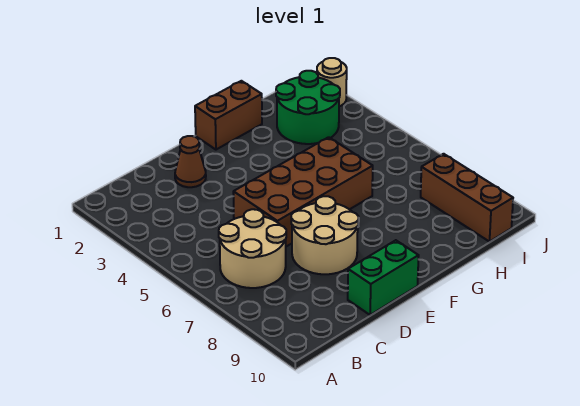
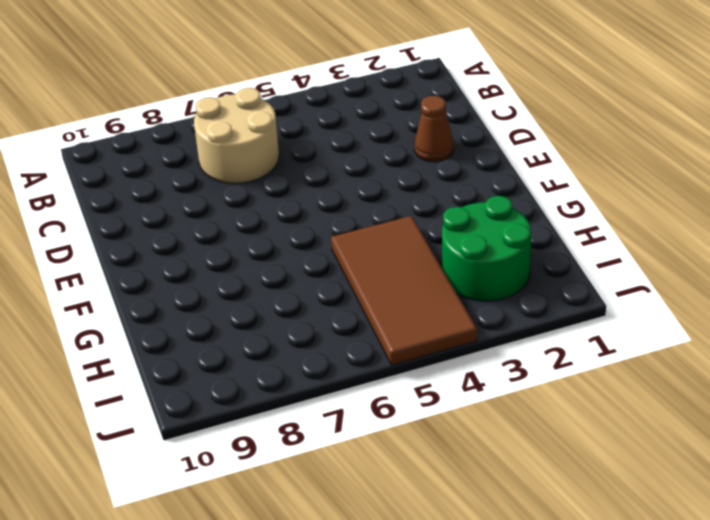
brown tile G4:J5 level 1 -> brown brick D5:G6 level 1
none -> tan round brick D7:E8 level 1
none -> green brick D10:E10 level 1

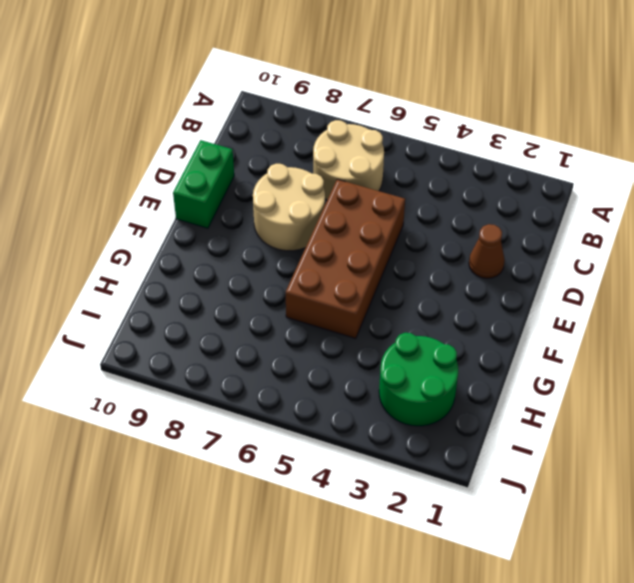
none -> brown brick F1:G1 level 1
none -> brown brick I8:I10 level 1

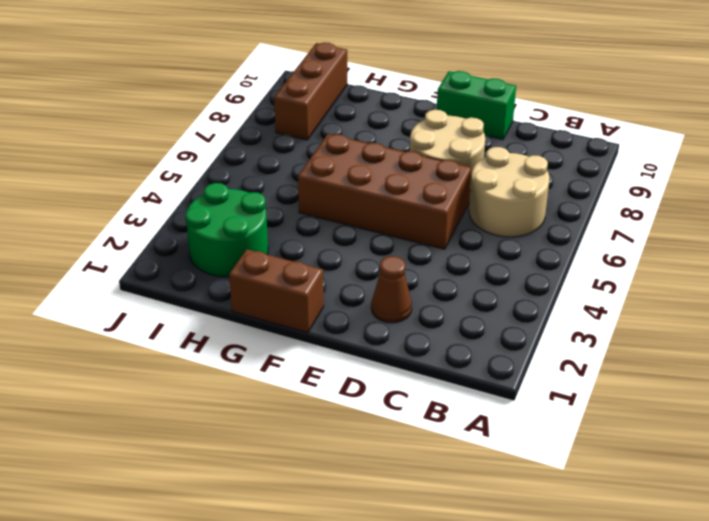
none -> tan round brick J2 level 1

